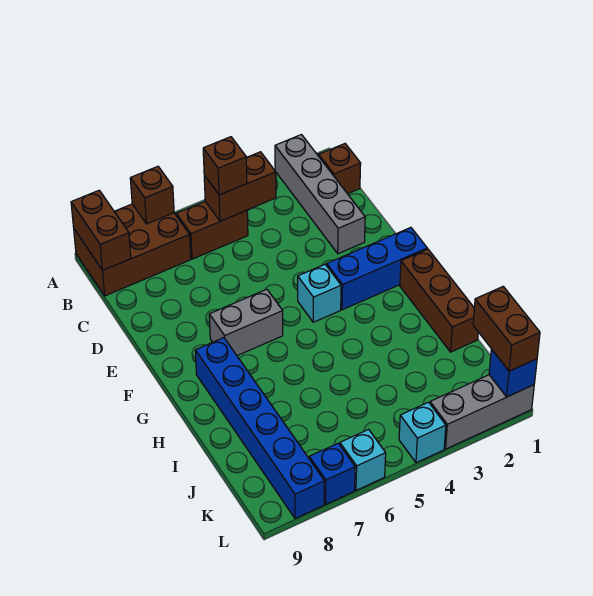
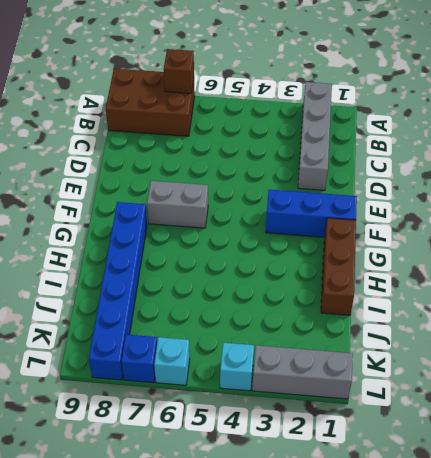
none -> brown brick B1 level 1
none -> brown brick B5:B6 level 1
none -> cyan brick F4 level 1

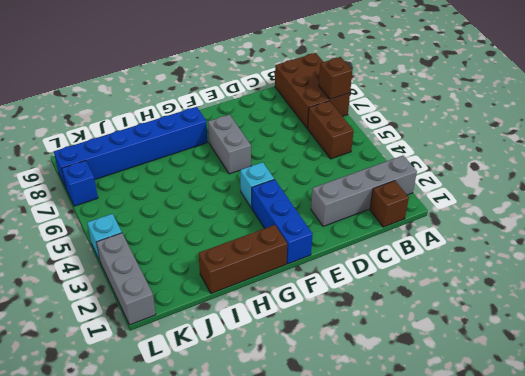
none -> cyan brick L6 level 1
none -> brown brick A9:B9 level 2
none -> brown brick B4:B5 level 2

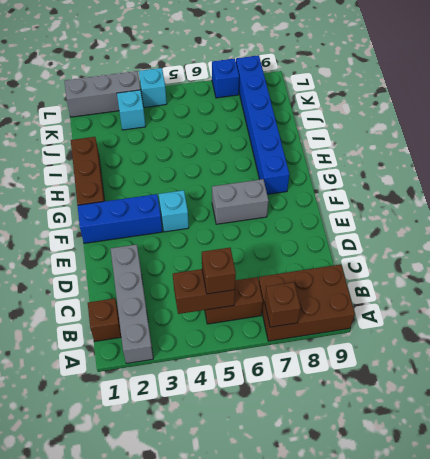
cyan brick K3 level 1 -> cyan brick L6 level 1
none -> brown brick A9:B9 level 2
none -> blue brick L1 level 2
none -> brown brick K1:L1 level 3

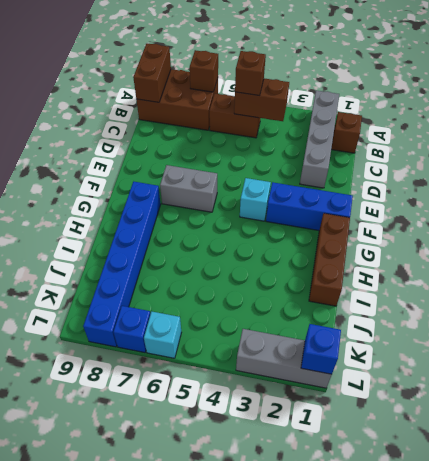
none -> cyan brick L4 level 1
none -> brown brick K1:L1 level 3

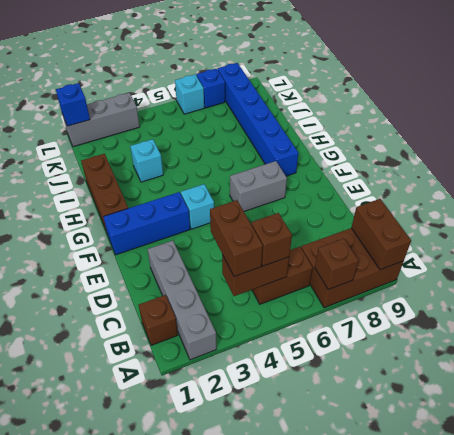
brown brick B4:C4 level 3 -> brown brick K1:L1 level 3
cyan brick I3 level 1 -> cyan brick L4 level 1

